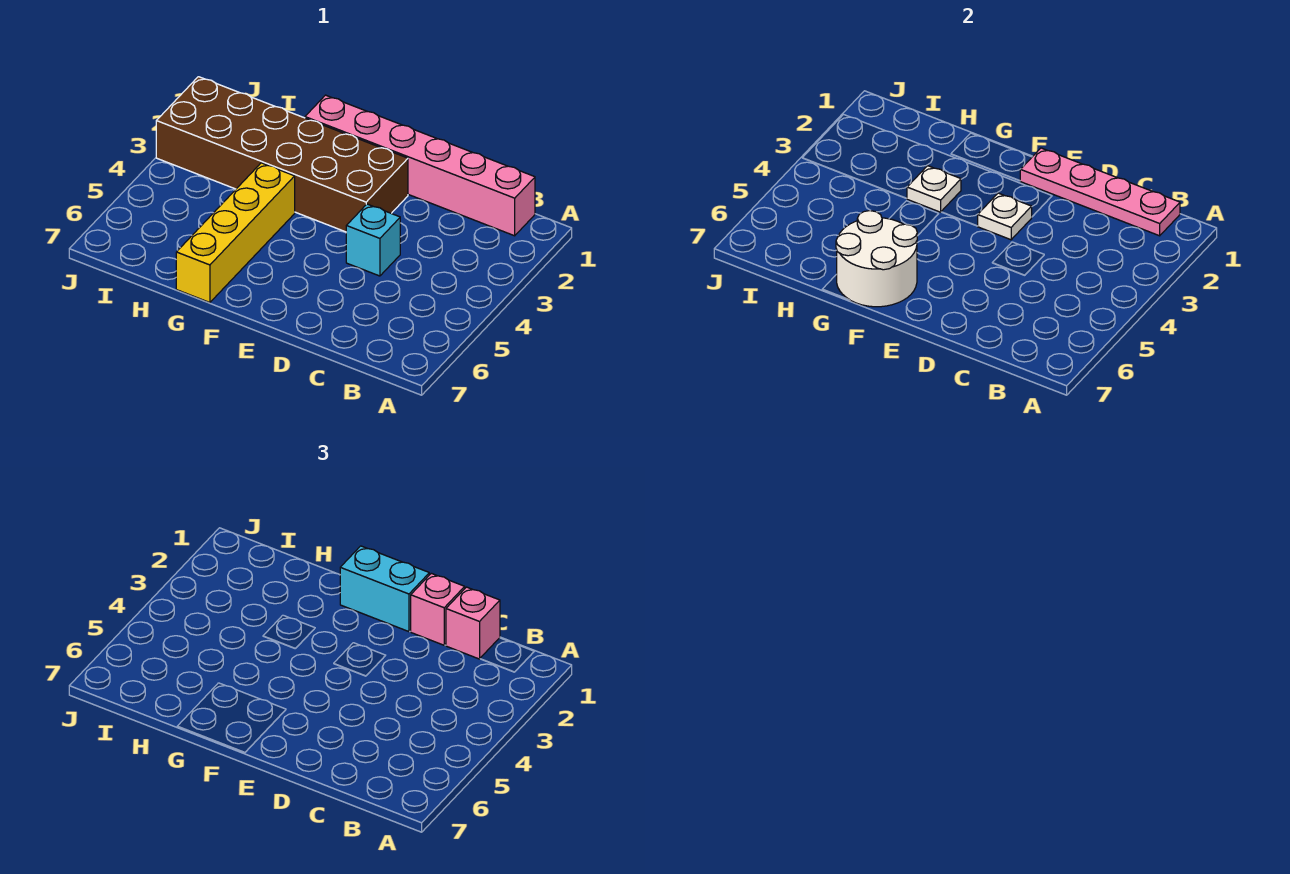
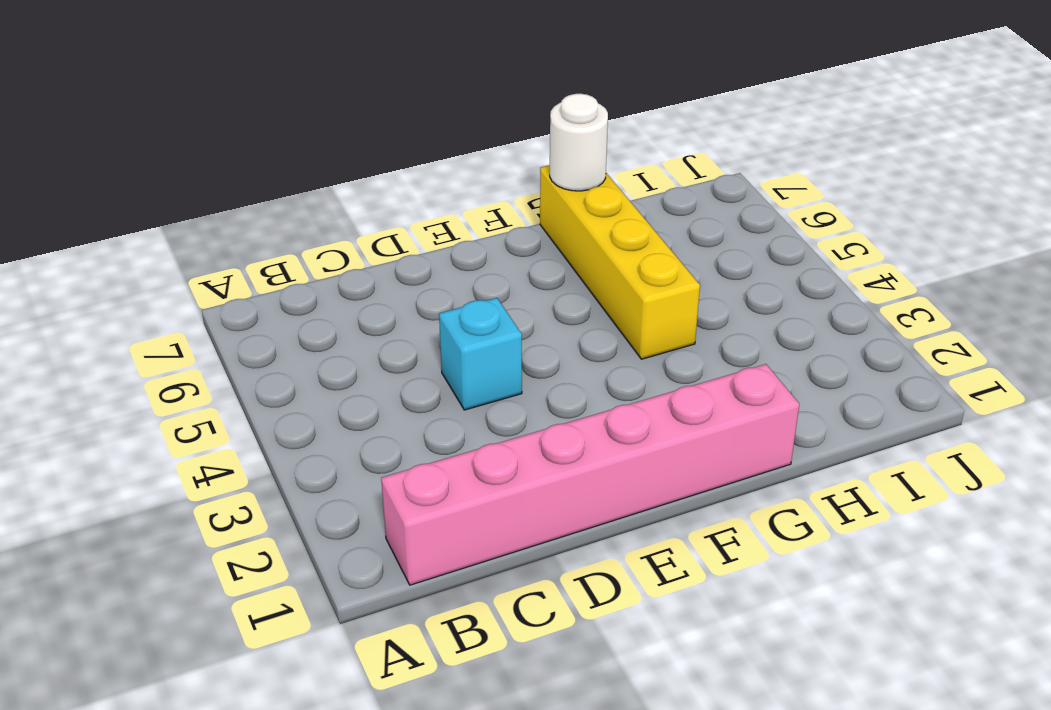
white round brick G7 level 2 -> white round brick F6:G7 level 2
none -> brown brick E2:J3 level 1
none -> pink plate B1:E1 level 2

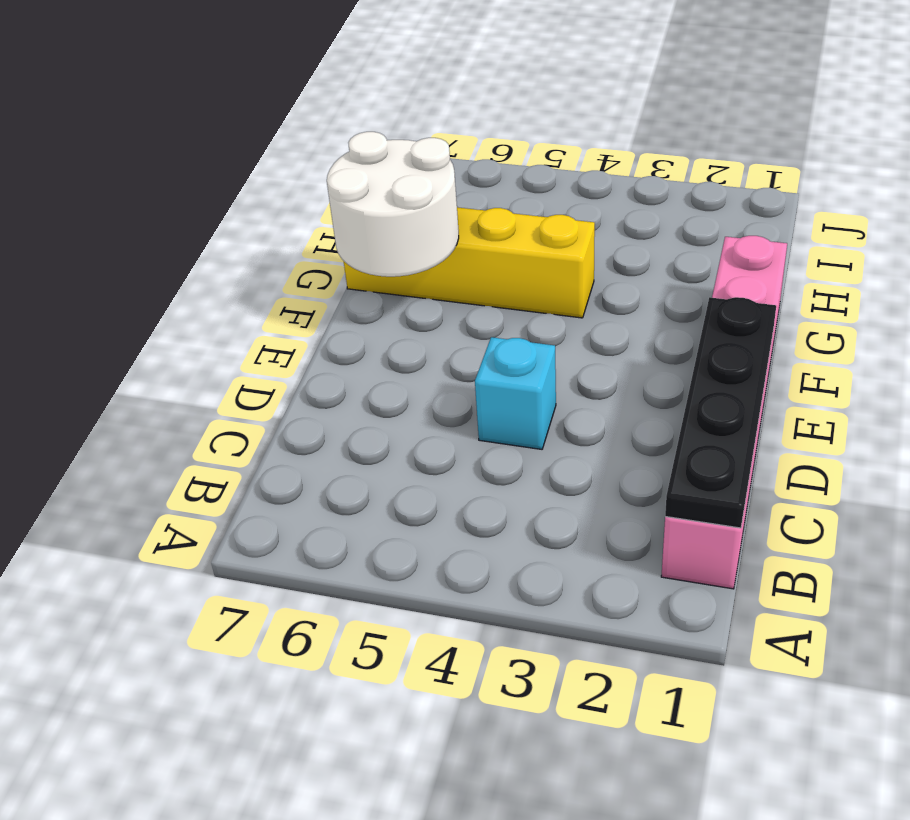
black plate B1:E1 level 2 -> pink plate B1:E1 level 2
none -> brown brick E2:J3 level 1
none -> white plate E3 level 2

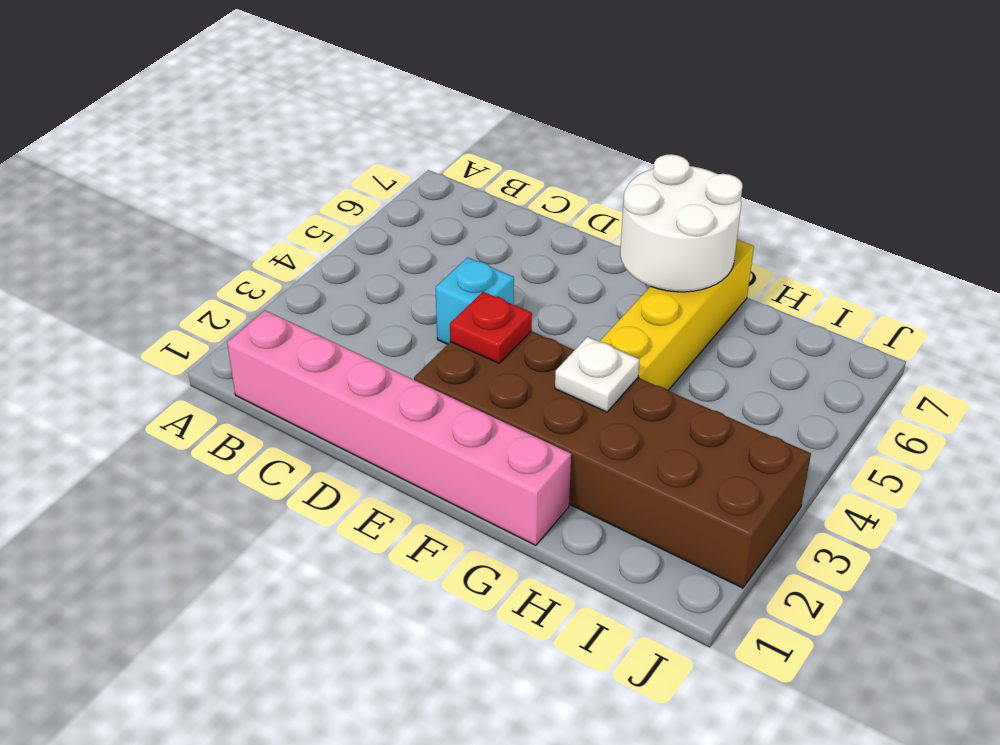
red plate E3 level 2 -> white plate E3 level 2
none -> pink plate B1:E1 level 2
none -> pink brick C1 level 3

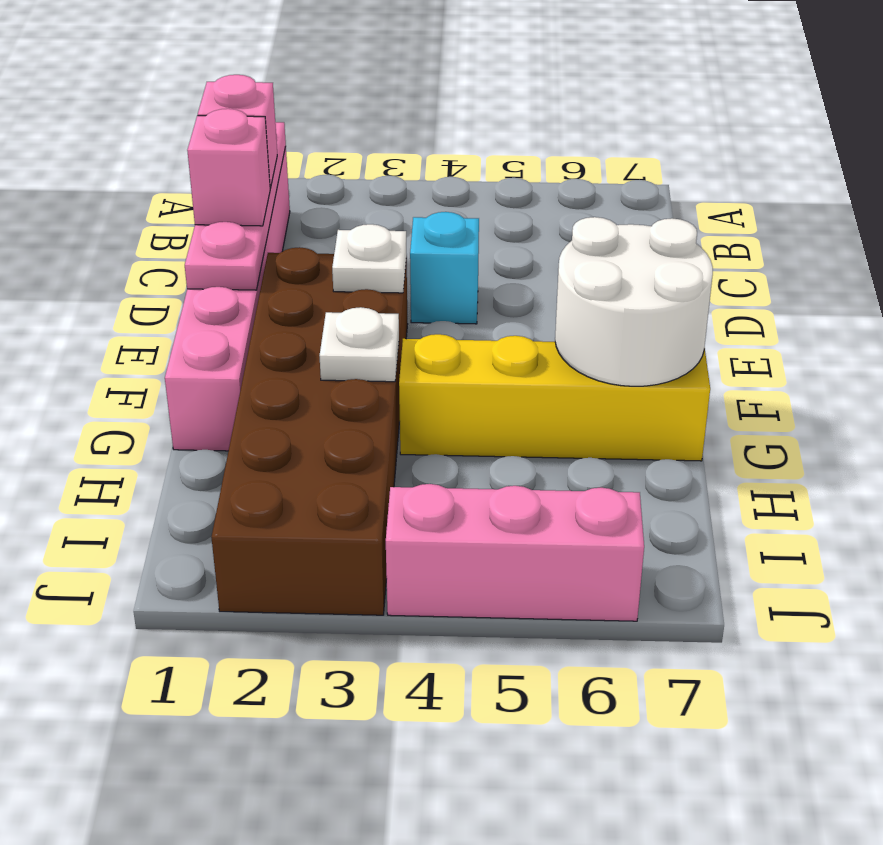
pink brick J4:J6 level 1 -> none
none -> cyan brick E1:F1 level 3

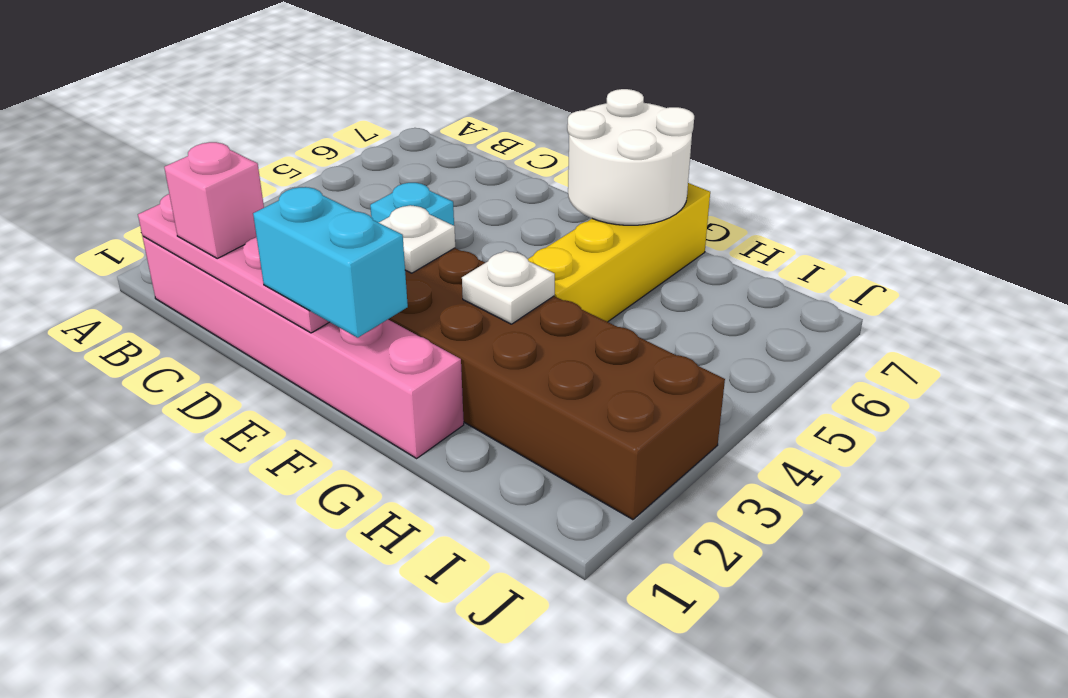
none -> pink brick D1 level 3

